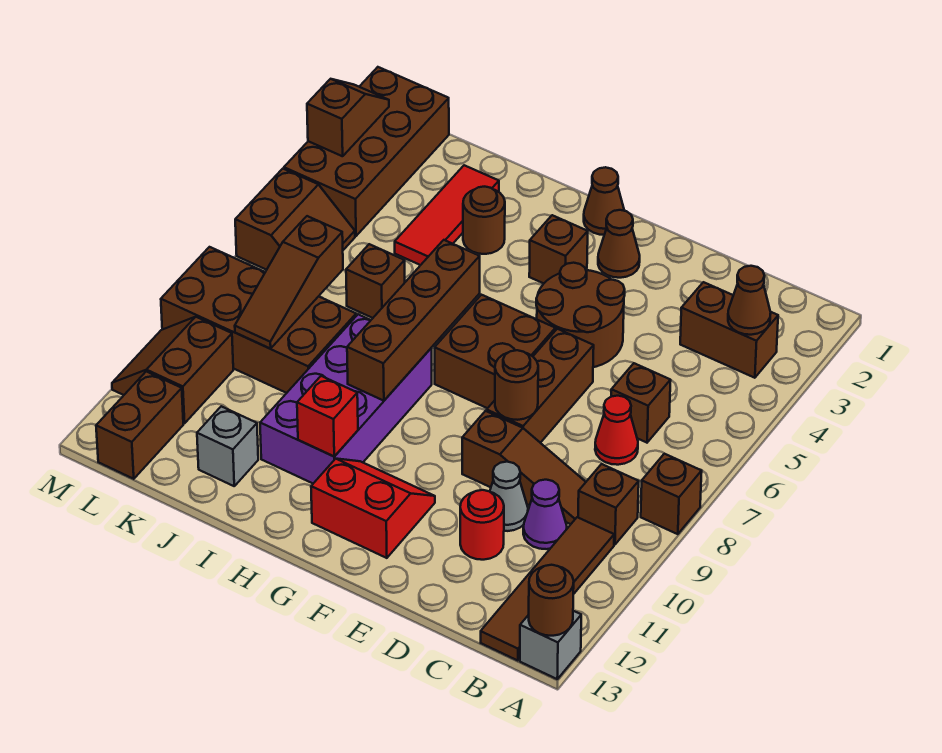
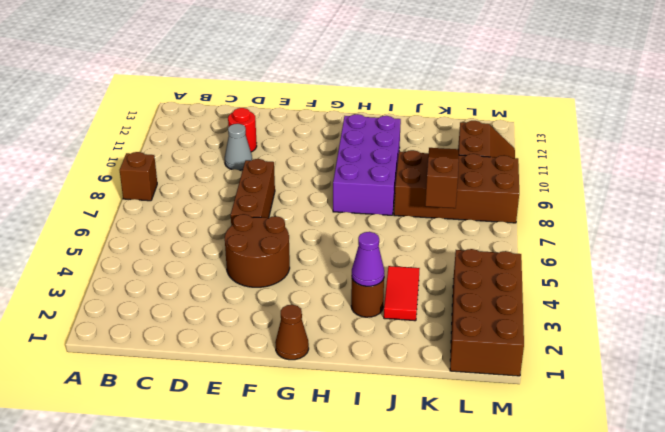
purple cone I3 level 2 -> purple cone C10 level 1
red tile J3:J4 level 1 -> red tile J2:J4 level 1
none -> grey brick A13 level 1
none -> brown brick B3:C3 level 1
none -> brown brick B9 level 1
none -> brown tile B10:B13 level 1

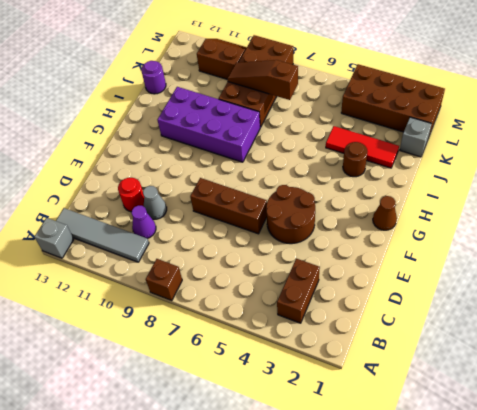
grey tile B10:B13 level 1 -> brown tile B10:B13 level 1
purple round brick J13 level 1 -> none
grey brick K1 level 1 -> grey brick J12 level 1
none -> brown brick B9 level 1
none -> brown brick C6 level 1
none -> red cone C7 level 1
none -> brown slope C9:E9 level 1 top E

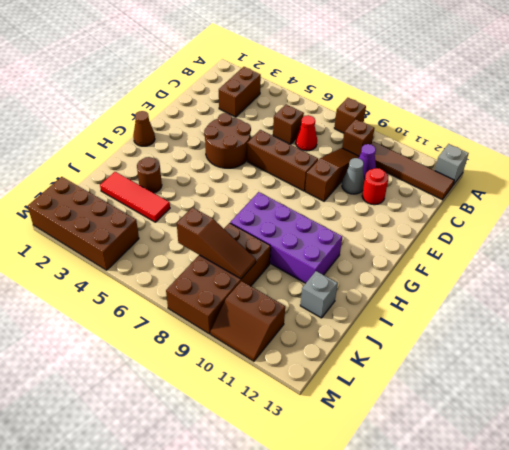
none -> brown cone F2 level 1
none -> brown brick F6:G7 level 1
none -> red slope F11:G12 level 1 top 12
none -> brown brick G3 level 1

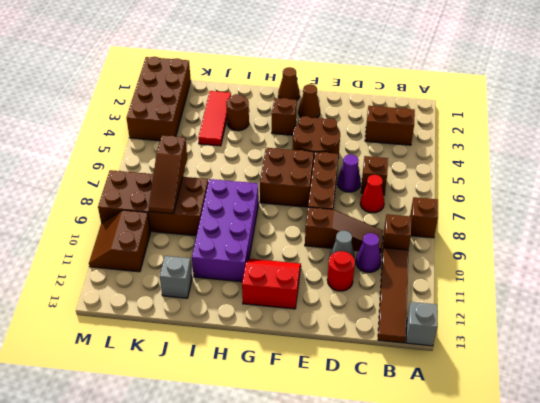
purple cone D6 level 1 -> none
none -> brown brick J6 level 1
none -> brown slope L5:M6 level 1 top M
none -> brown brick L12:L13 level 1
none -> brown round brick A13 level 2

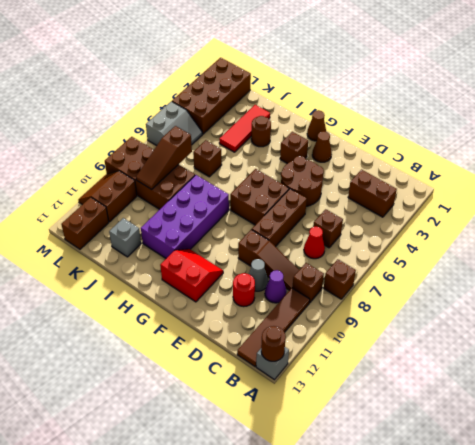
grey slope L5:M6 level 1 top M -> brown slope L5:M6 level 1 top M
none -> brown cone B3 level 2
none -> brown round brick E8 level 2
none -> brown brick H6:H9 level 2
none -> red brick H11 level 2

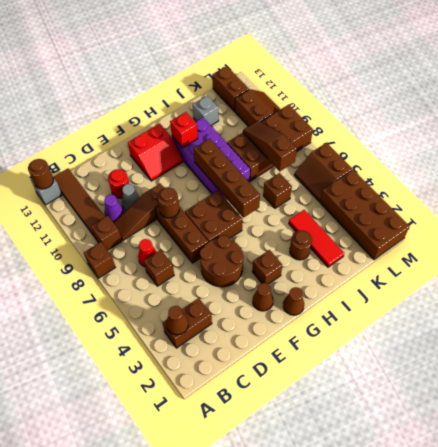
none -> brown slope M2:M3 level 2 top 3

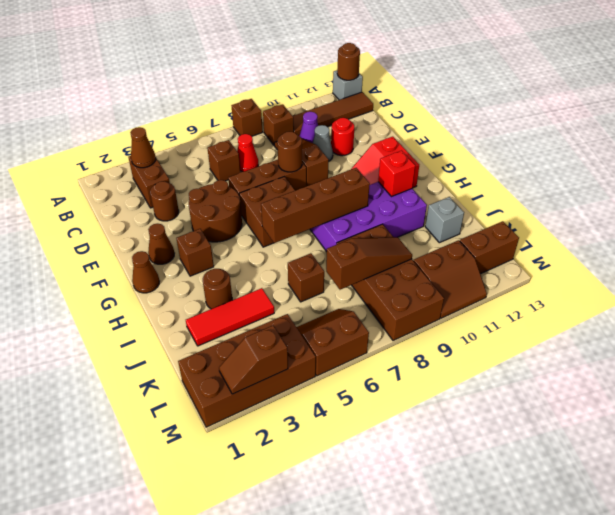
brown round brick D3 level 1 -> none

